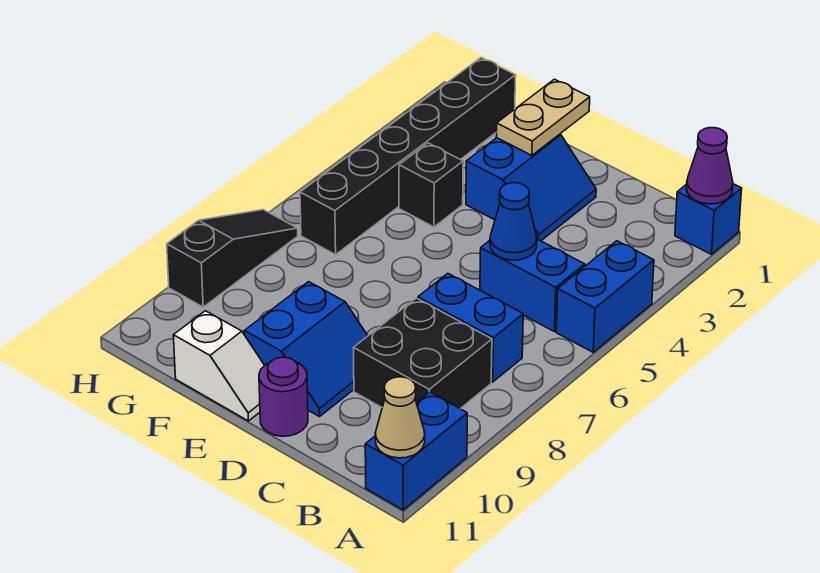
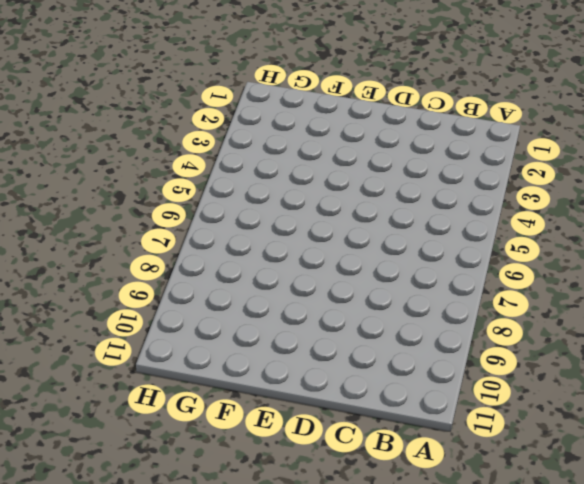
none -> blue brick A1 level 1
none -> blue brick A4:A5 level 1
none -> blue brick A10:A11 level 1

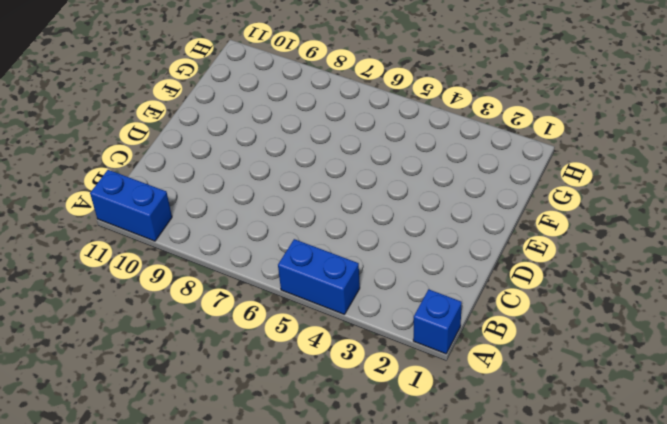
none -> blue brick B5:C5 level 1
none -> blue brick B7:C7 level 1
none -> black brick B8:C9 level 1

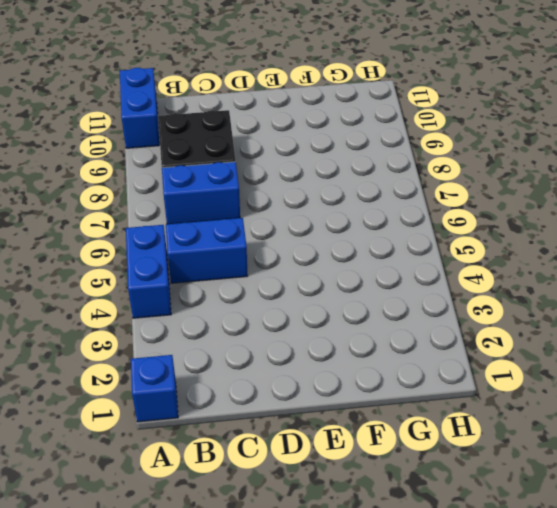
none -> blue slope D2:E3 level 1 top E
none -> blue slope D9:E10 level 1 top E
none -> purple round brick D11 level 1

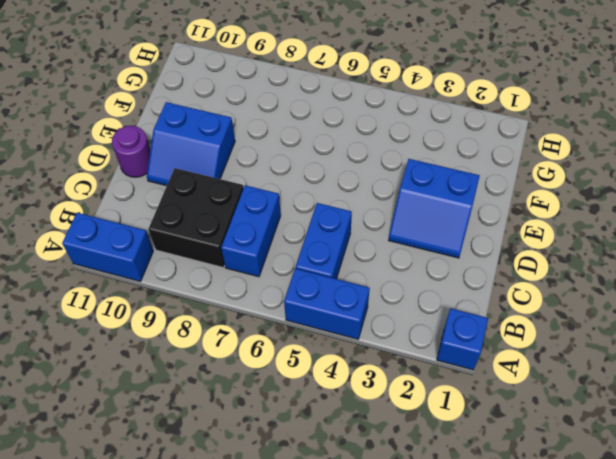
none -> white slope E11:F11 level 1 top F
none -> black brick F4 level 1
none -> black brick G1:G6 level 1

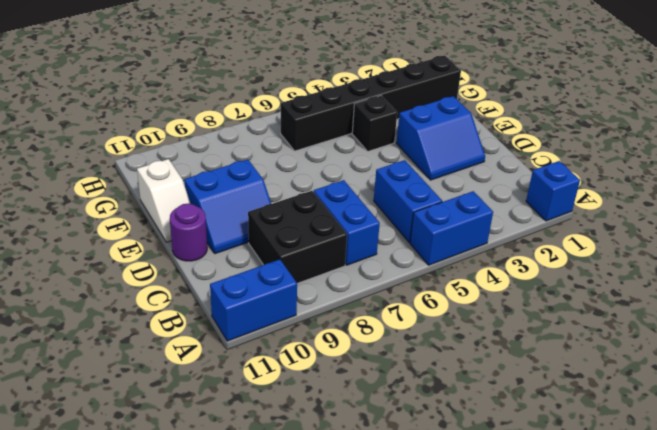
none -> black slope H7:H9 level 1 top 9
none -> purple cone A1 level 2
none -> tan cone A11 level 2

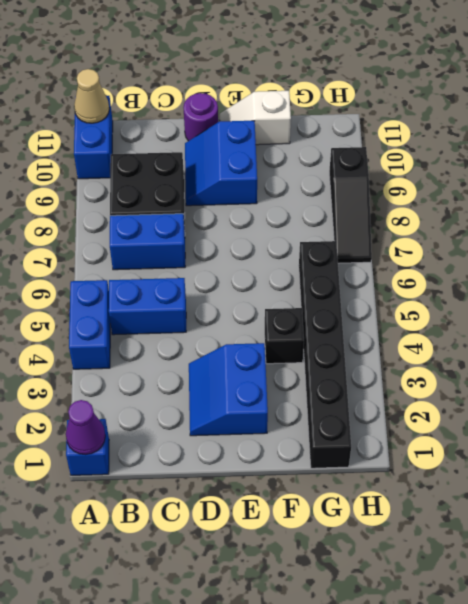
none -> blue cone C5 level 2
none -> tan plate E1:E2 level 2

